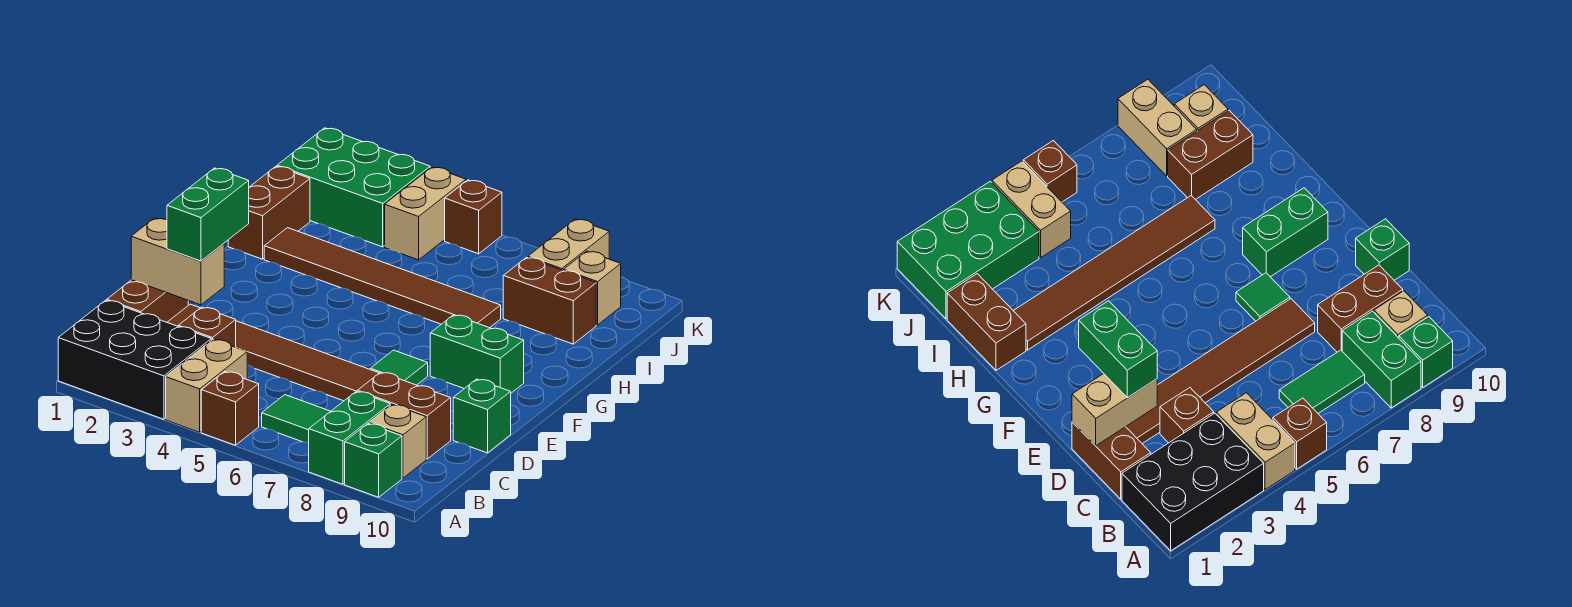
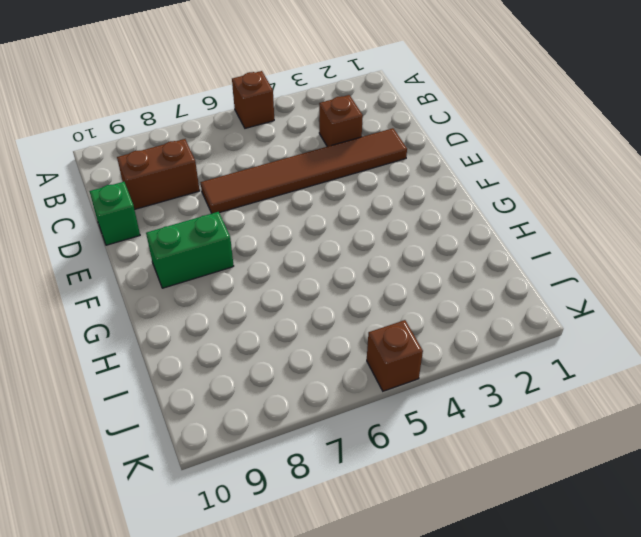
none -> black brick A1:B3 level 1
none -> tan brick A4:B4 level 1
none -> green brick A8:B8 level 1

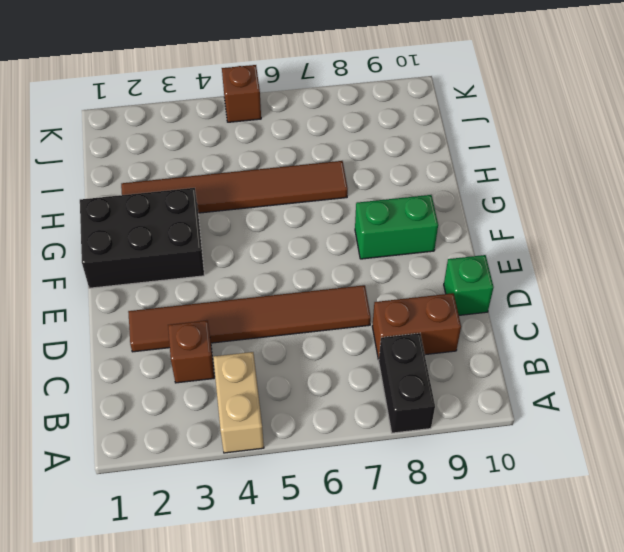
black brick A8:B8 level 1 -> green brick A8:B8 level 1
black brick F1:G3 level 1 -> black brick A1:B3 level 1
none -> brown brick A5 level 1
none -> green brick A9 level 1
none -> green tile B6:B7 level 1

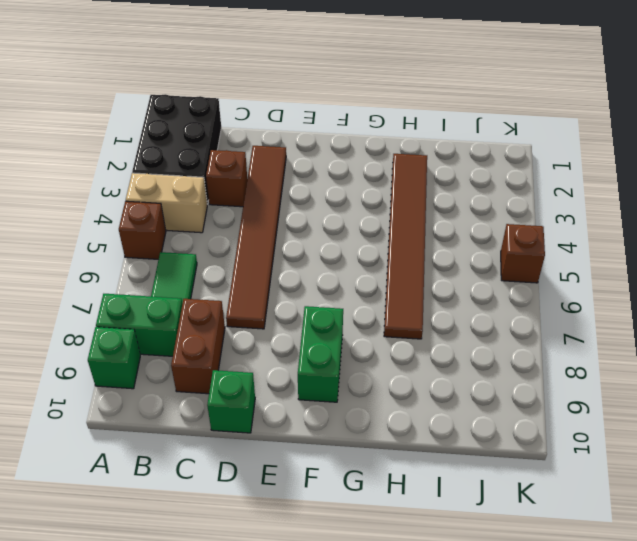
none -> tan brick B9 level 1
none -> brown brick C1:D1 level 1
none -> green tile E7 level 1

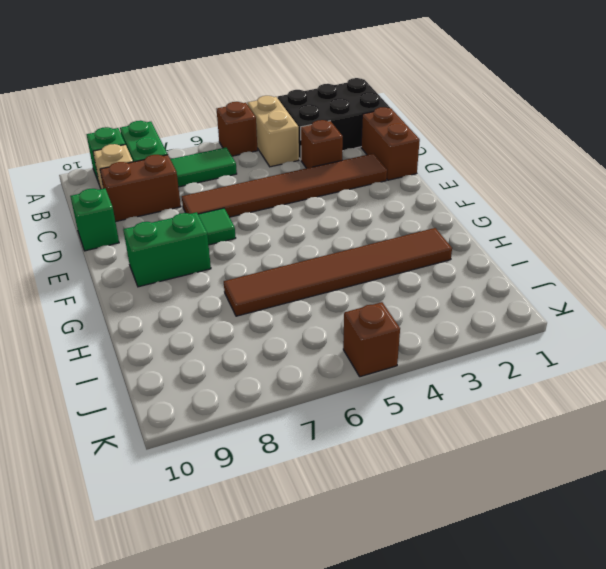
none -> brown brick H1:I1 level 1
none -> brown brick I8:I9 level 1
none -> green brick J1:K3 level 1

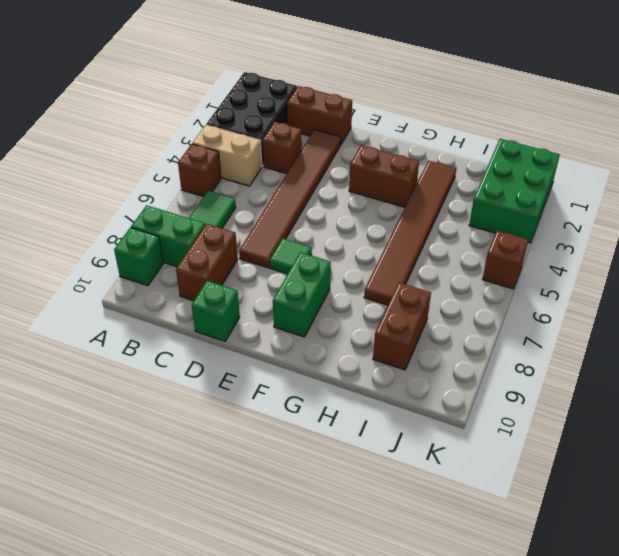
brown brick F3:G3 level 1 -> brown brick H1:I1 level 1
none -> tan brick B9 level 1
none -> tan brick J4:K4 level 1
none -> tan brick J8:K8 level 1

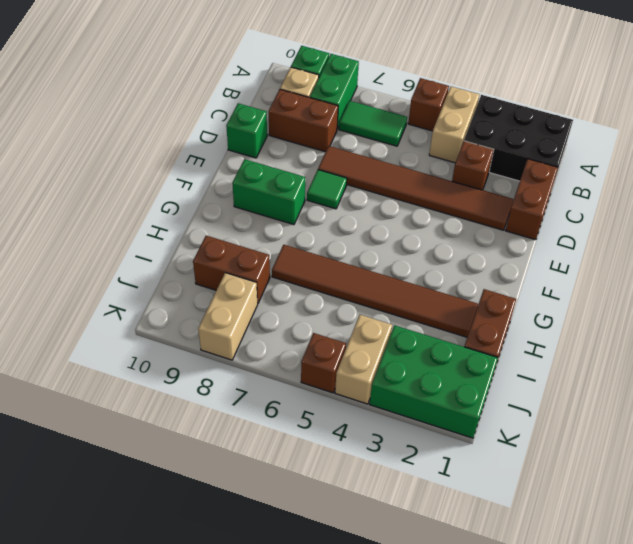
none -> tan brick J9 level 1
none -> tan brick D1:D2 level 2
none -> green brick D2:E2 level 3

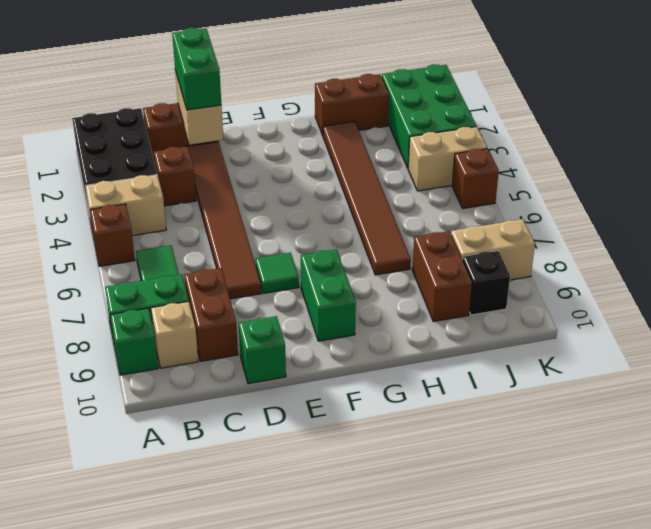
green brick D1:D2 level 3 -> green brick D2:E2 level 3
black brick J9 level 1 -> tan brick J9 level 1

